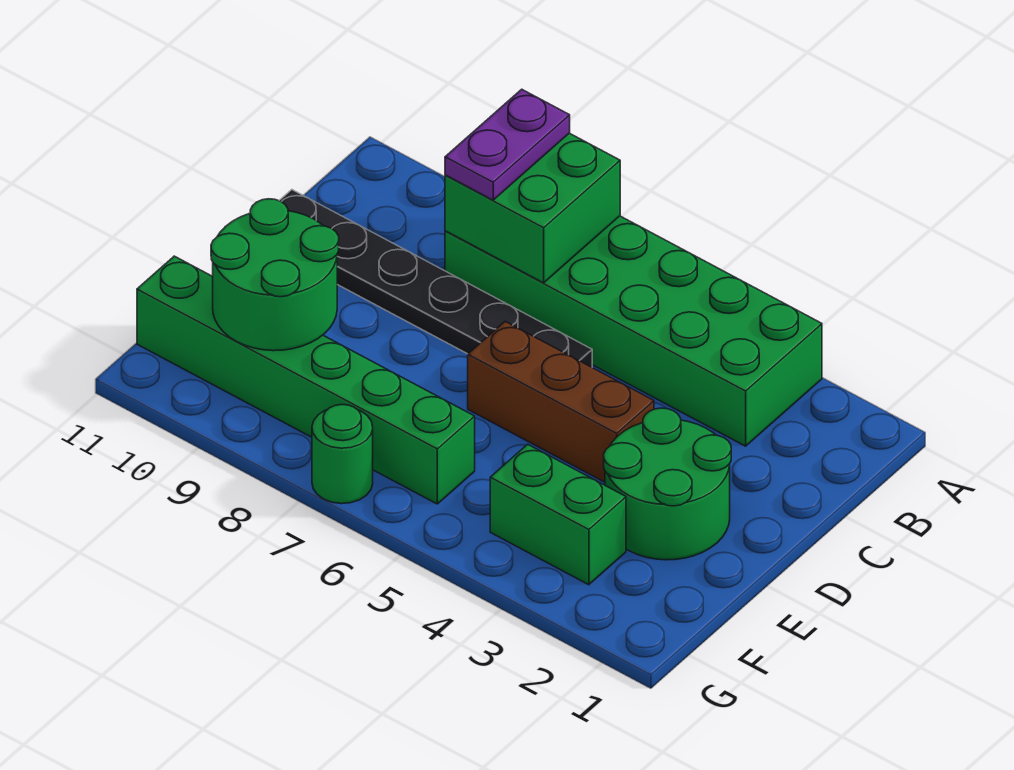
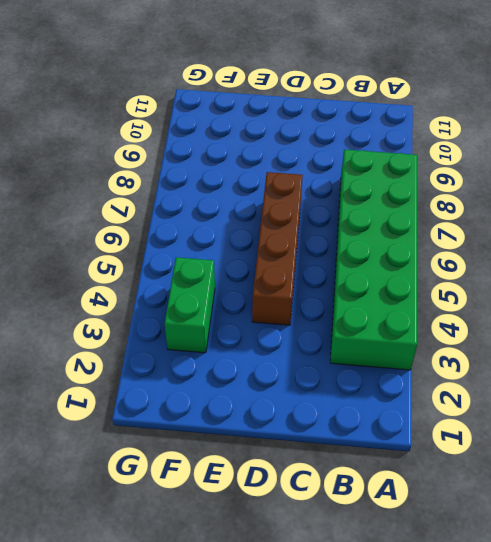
brown brick D4:D7 level 1 -> brown brick D4:D6 level 1
none -> black plate C6:C11 level 1
none -> green round brick D2:E3 level 1

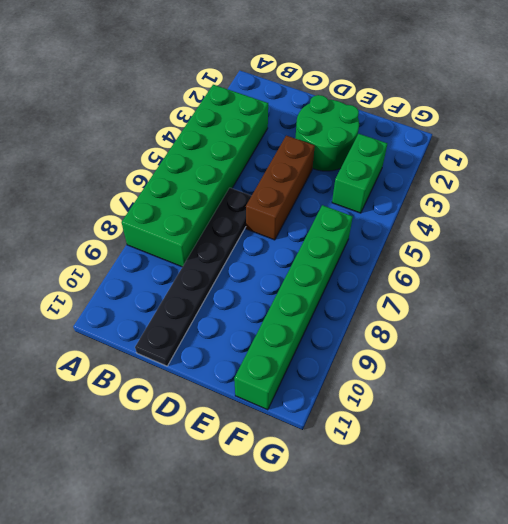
none -> green round brick G7 level 1
none -> green brick A7:B8 level 2

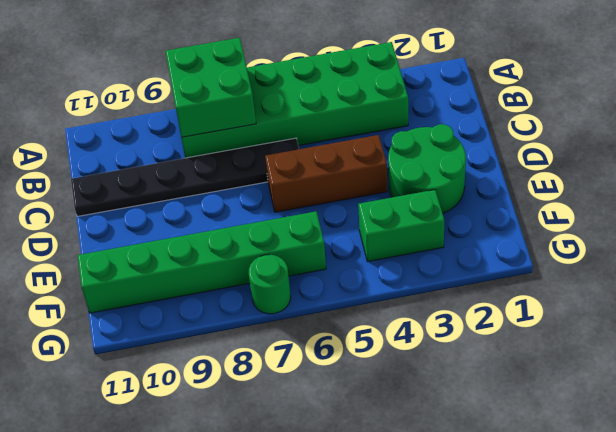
none -> green round brick E9:F10 level 2
none -> purple plate A8:B8 level 3

